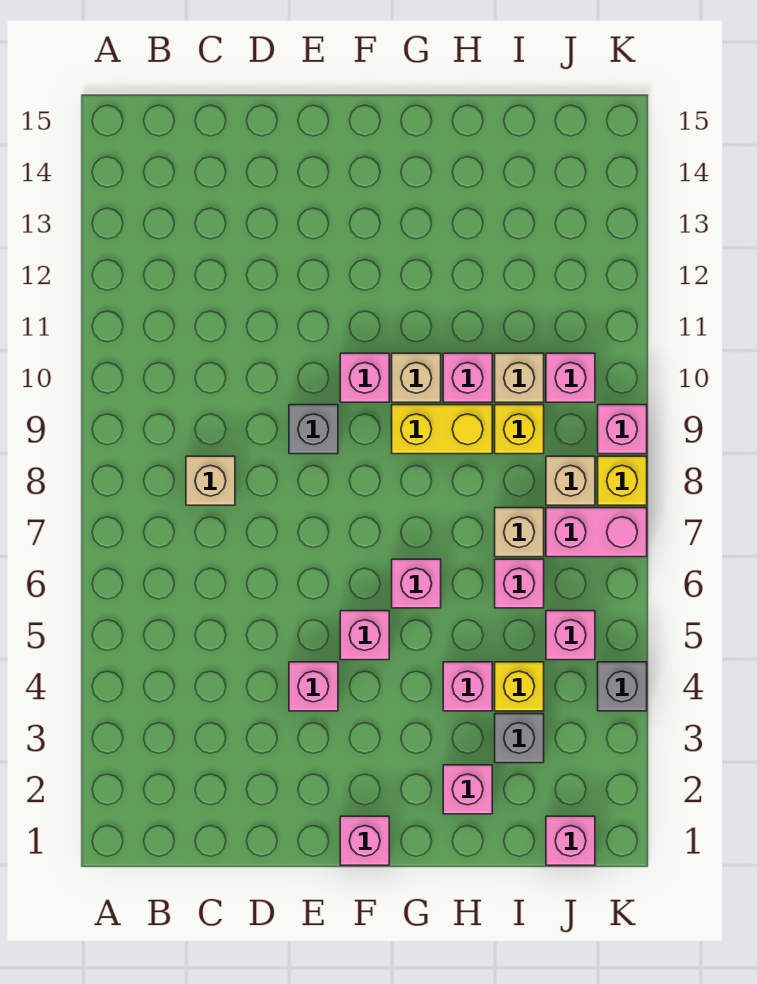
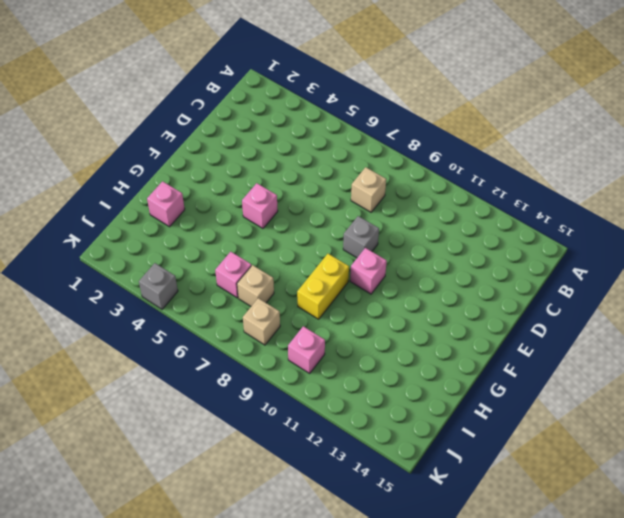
none -> pink brick E4 level 1
none -> pink brick F1 level 1
none -> pink brick G6 level 1

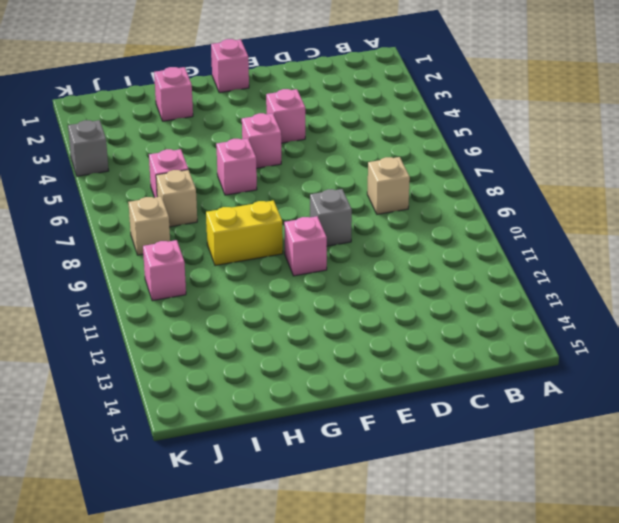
none -> tan brick G10 level 1
none -> pink brick H4 level 1
none -> pink brick H10 level 1

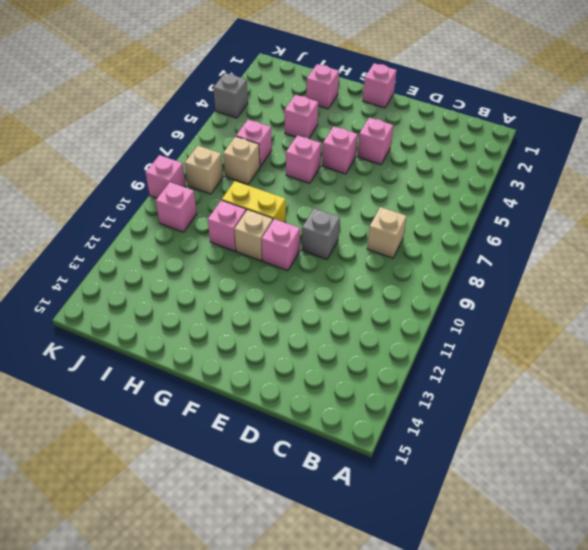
none -> grey brick I3 level 1
none -> yellow brick I4 level 1
none -> yellow brick I9 level 1

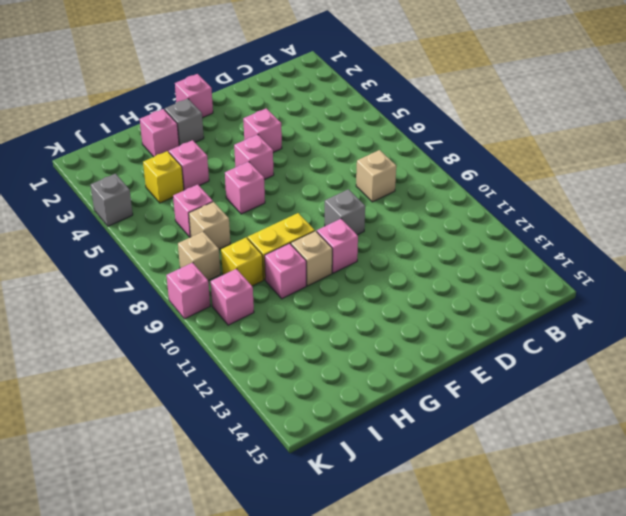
grey brick G2 level 1 -> grey brick I3 level 1
none -> tan brick I10 level 1
none -> pink brick J1 level 1
none -> pink brick J5 level 1

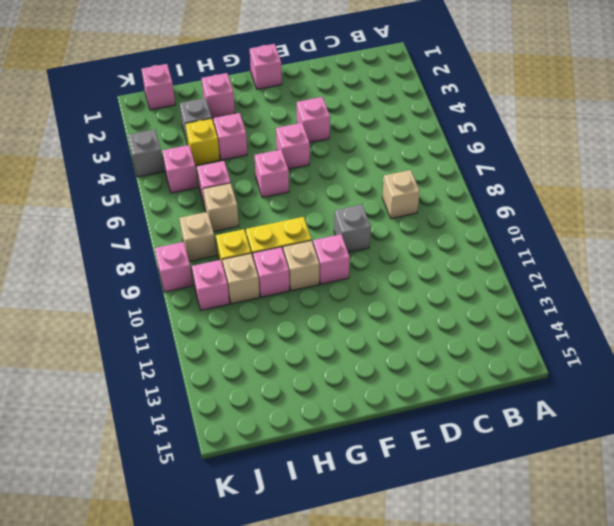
none -> pink brick J7:K7 level 1
none -> yellow brick K8 level 1

